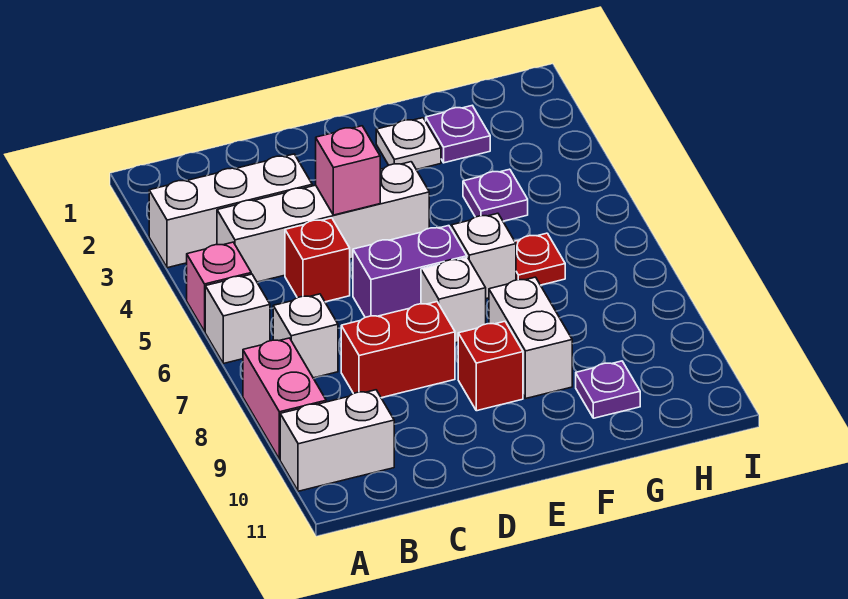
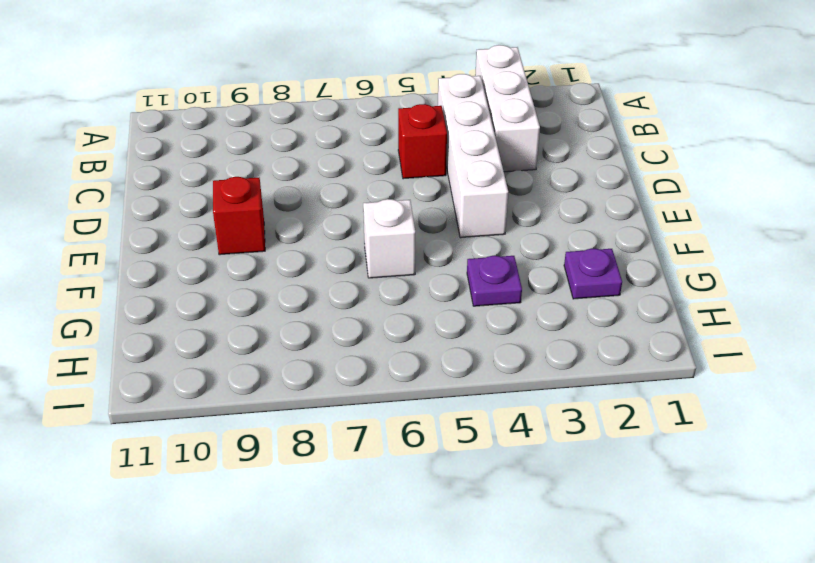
none -> pink brick A5 level 1
none -> white brick A6 level 1
none -> pink brick A8:A9 level 1

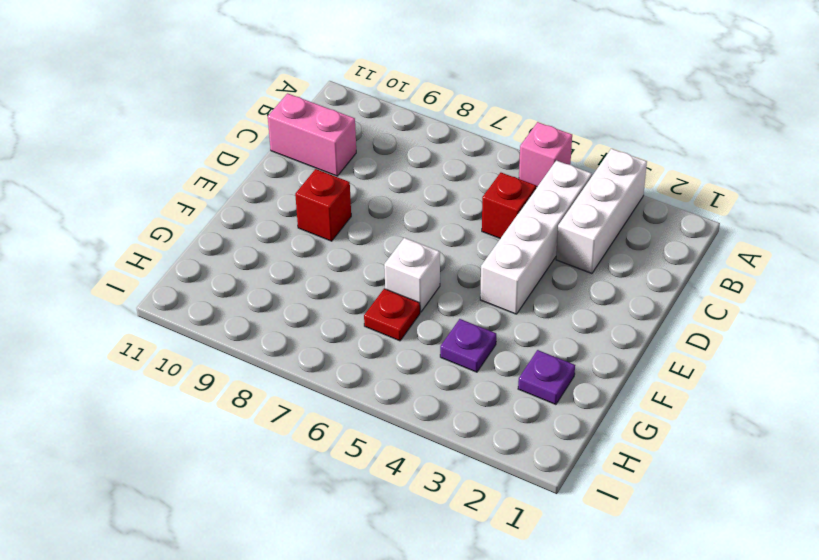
pink brick C10:C11 level 1 -> pink brick A8:A9 level 1
none -> white brick A6 level 1
none -> white brick A10:B10 level 1
none -> white brick B7 level 1

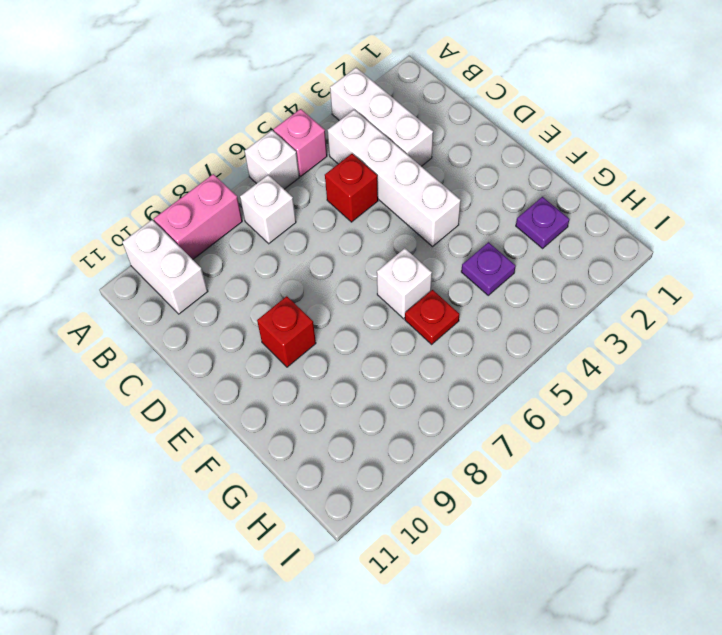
none -> red brick C8:D8 level 1
none -> purple brick D6:E6 level 1
none -> white brick E7 level 1

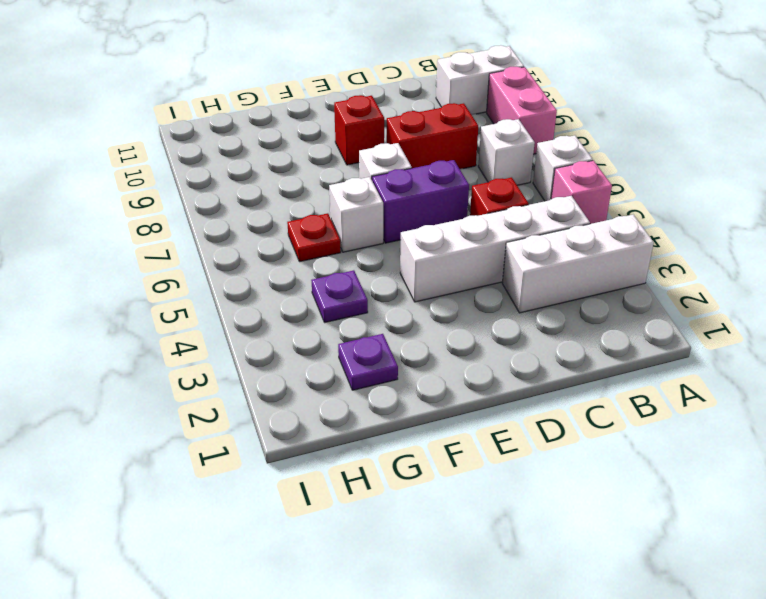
none -> white plate F2 level 1
none -> white brick F8:F9 level 1
none -> purple plate G10 level 1

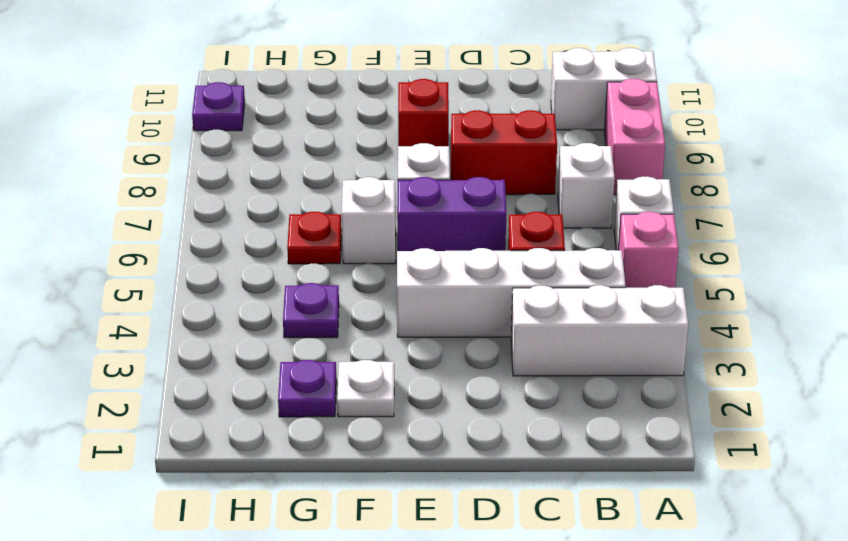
purple plate I10 level 1 -> purple plate G10 level 1
none -> white brick F8:F9 level 1
none -> pink brick D4 level 2

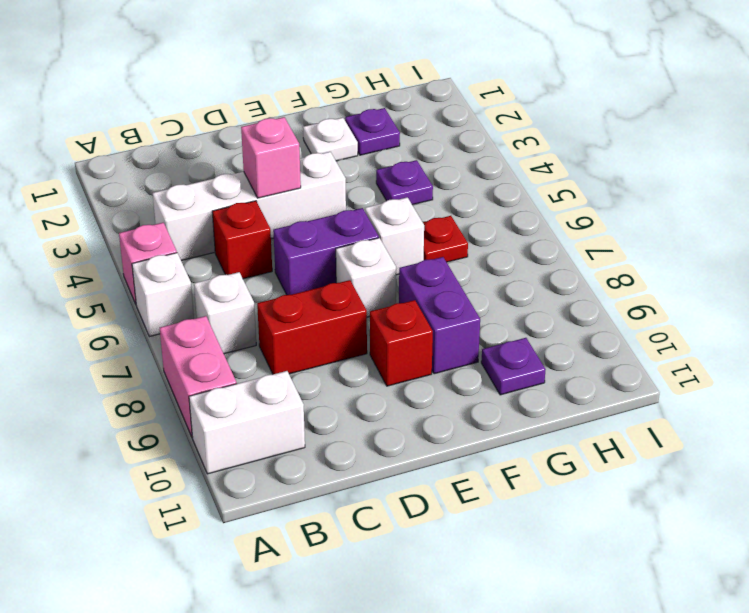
purple brick F8:F9 level 1 -> white brick F8:F9 level 1
none -> white brick A3:C3 level 1

